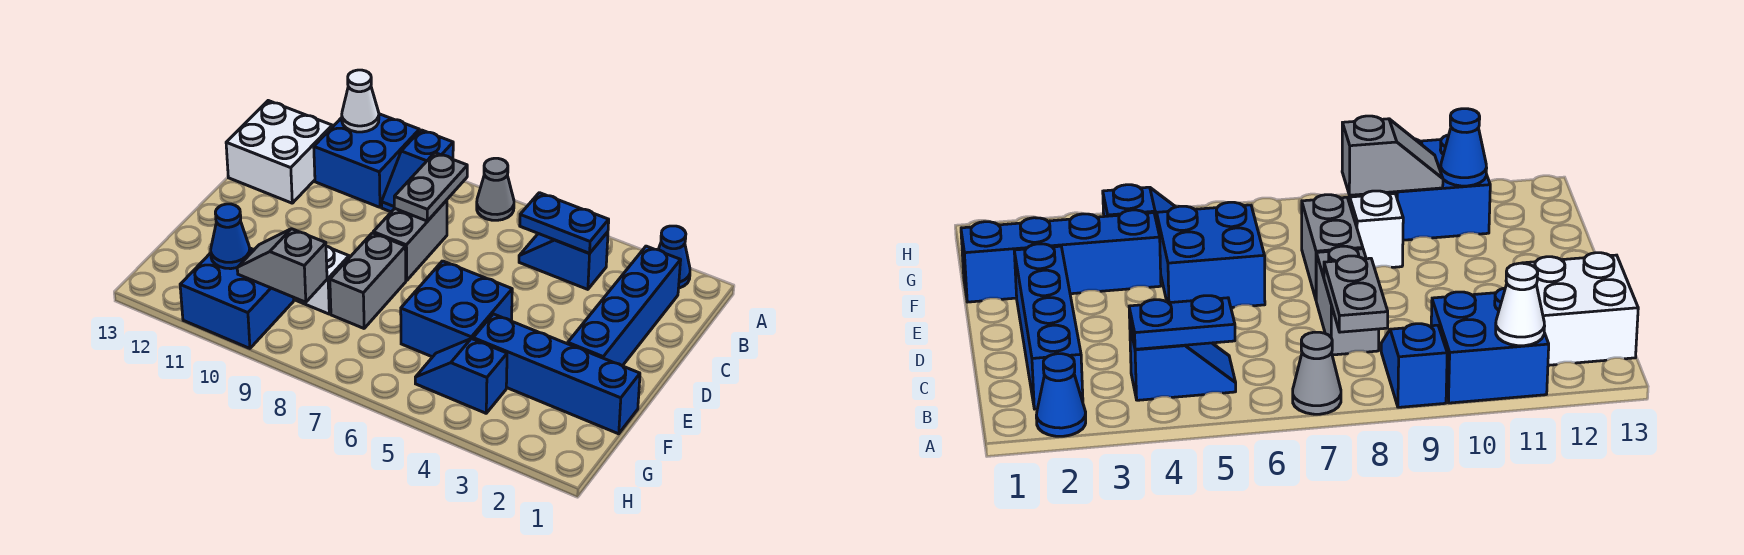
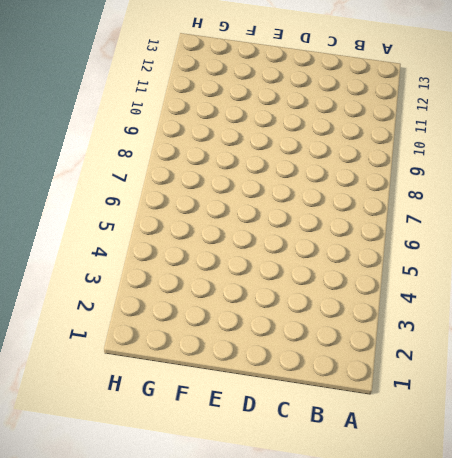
none -> blue cone A2 level 1
none -> grey cone A7 level 1
none -> blue slope A9:B9 level 1 top A

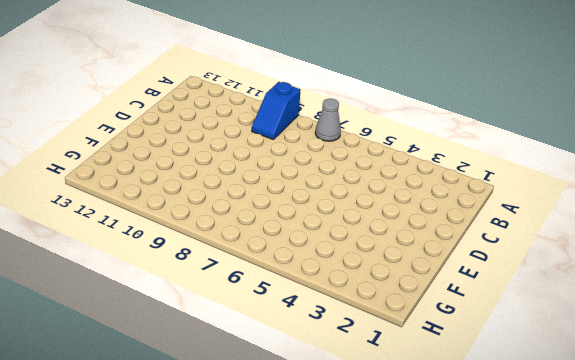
none -> blue cone A2 level 1
none -> blue brick A10:B11 level 1
none -> blue brick B2:E2 level 1

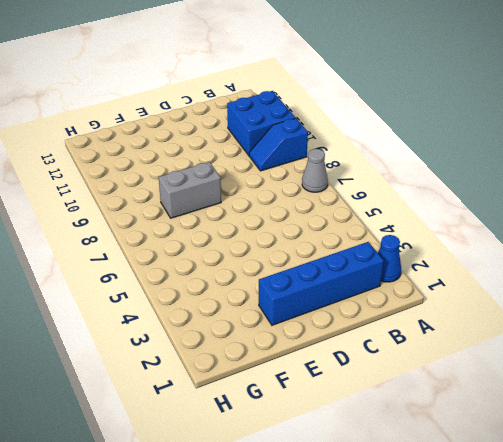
none -> blue slope B4:B5 level 1 top 4
none -> white brick B12:C13 level 1
none -> grey brick C8:D8 level 1

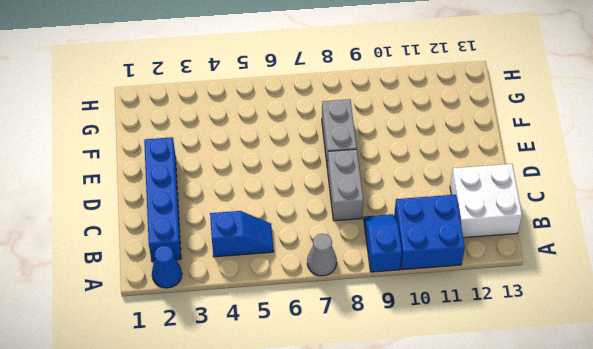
none -> blue brick E5:F6 level 1
none -> blue brick F1:F4 level 1
none -> white brick F9 level 1

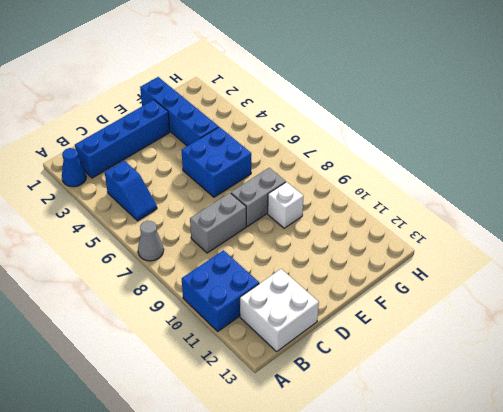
none -> blue slope A9:B9 level 1 top A
none -> blue slope G4:G5 level 1 top 4
none -> blue brick G10:H11 level 1

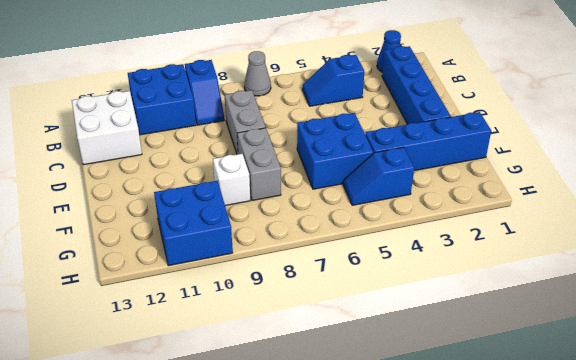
none -> white cone A11 level 2
none -> blue plate B4:B5 level 2
none -> grey plate B8:C8 level 2

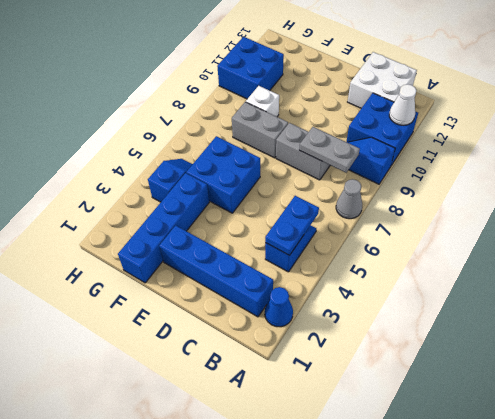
none -> grey slope G9:G10 level 2 top 9
none -> blue cone G11 level 2

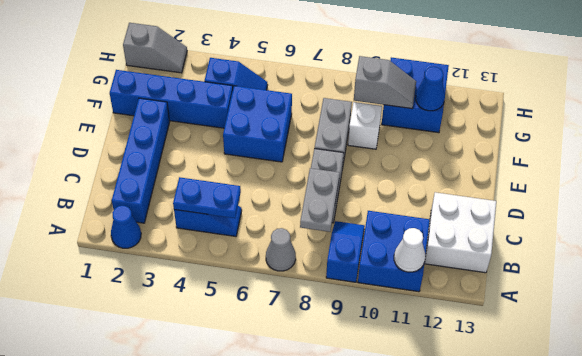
grey slope H1:H2 level 1 top 1 -> none

